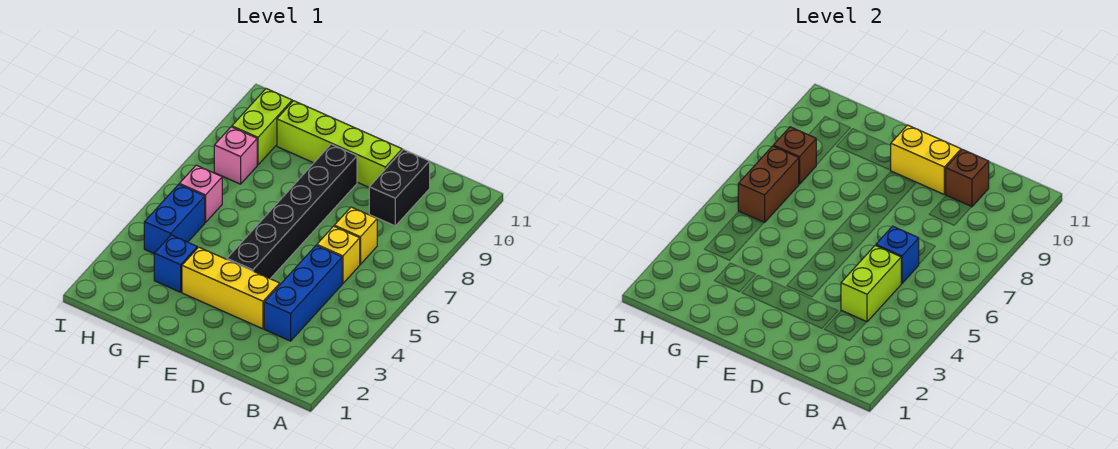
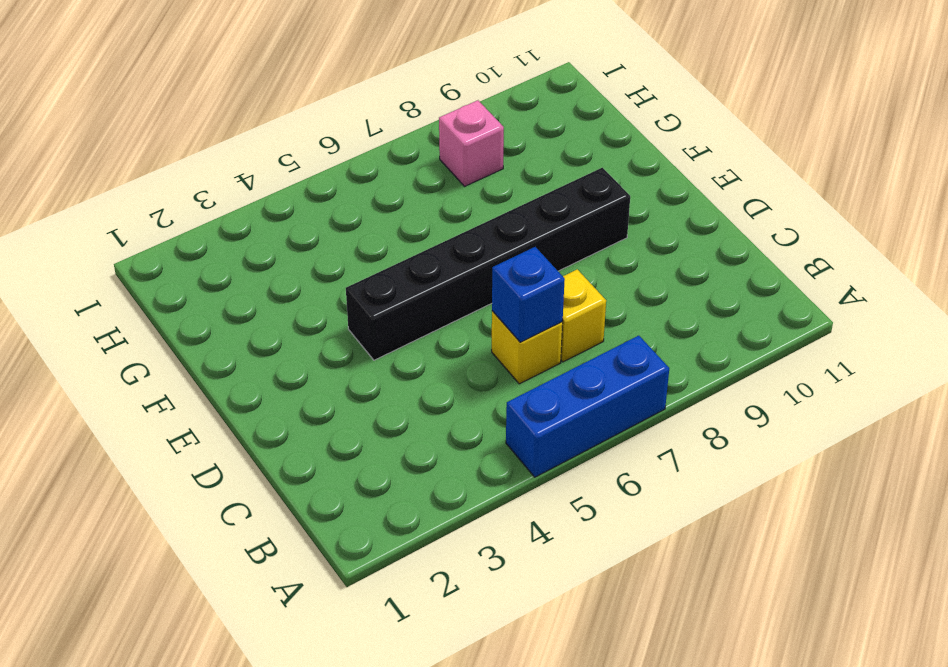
blue brick A5:A7 level 1 -> blue brick C3:C5 level 1
none -> black brick C9:C10 level 1
none -> yellow brick D3:F3 level 1
none -> lime brick D10:G10 level 1

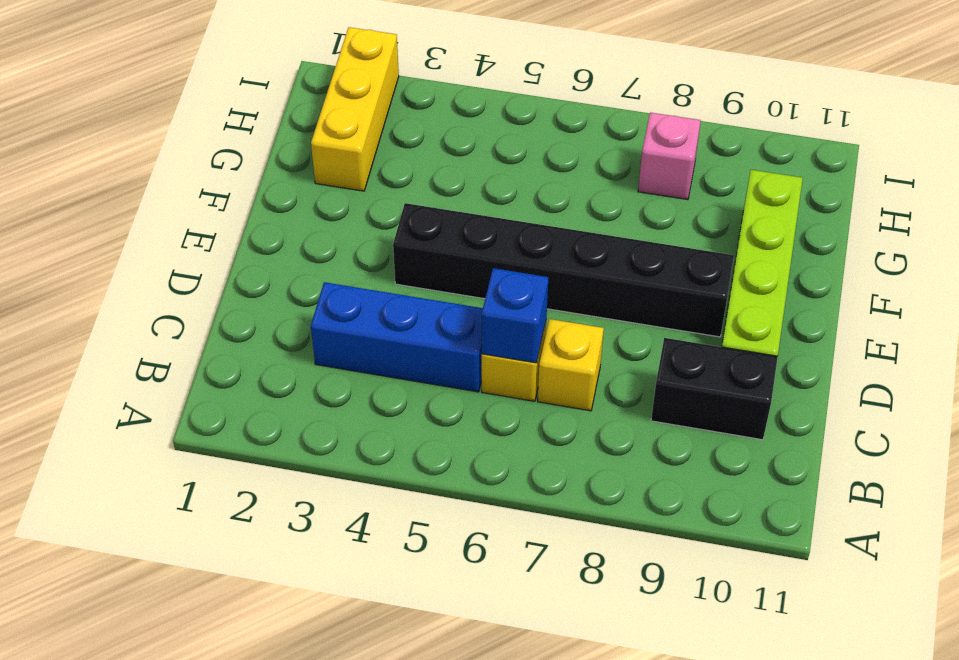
yellow brick G2:I2 level 1 -> yellow brick D3:F3 level 1
none -> blue brick G3 level 1
none -> blue brick H4:H5 level 1
none -> pink brick H6 level 1

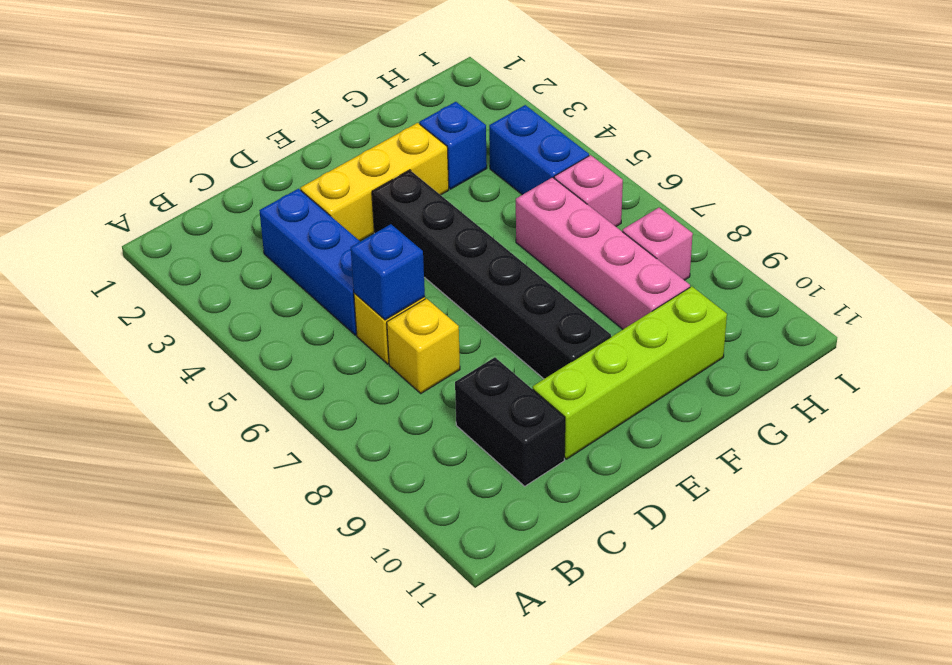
pink brick G6:G9 level 1 -> none
none -> lime brick H9:H10 level 1
none -> lime brick C4:C5 level 2
none -> brown brick C10 level 2

